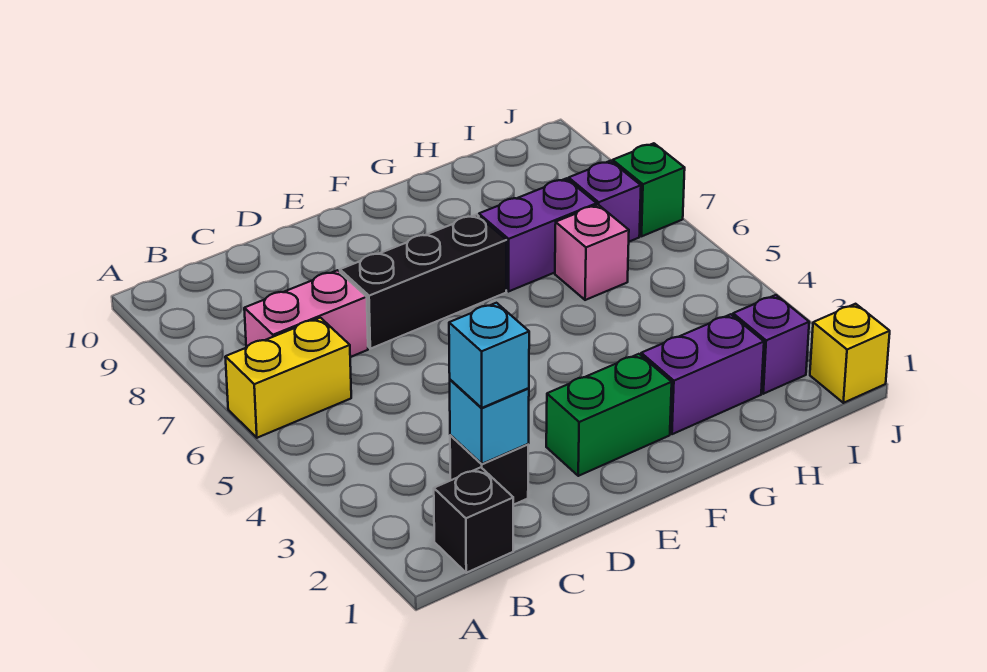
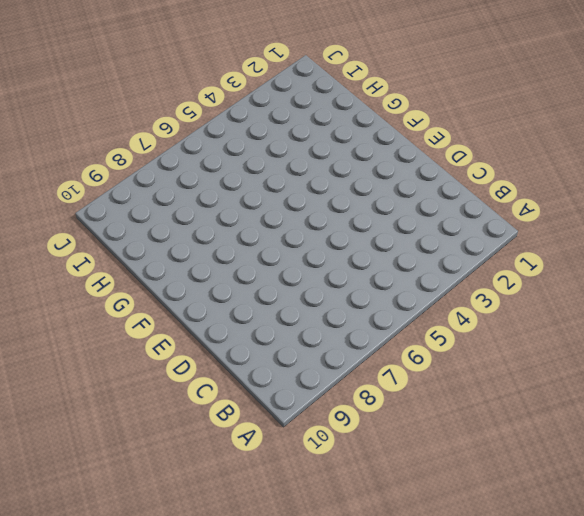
none -> yellow brick A6:B6 level 1
none -> black brick B1 level 1
none -> pink brick B7:C7 level 1

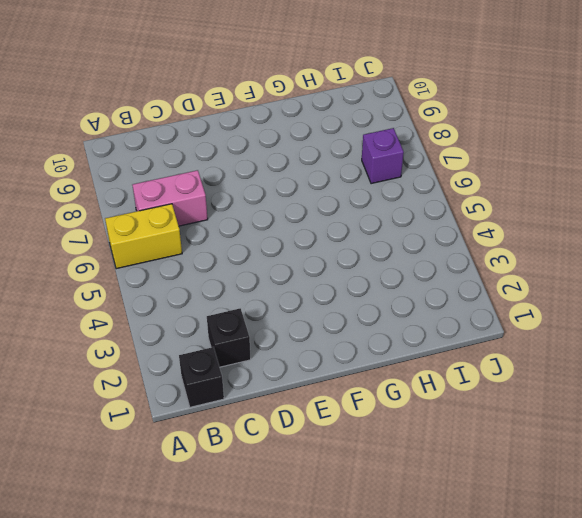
none -> black brick D7:F7 level 1
none -> green brick E2:F2 level 1
none -> purple brick G2:H2 level 1

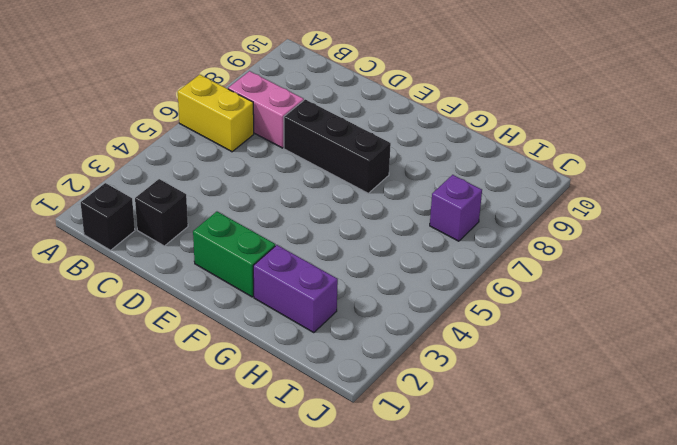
none -> purple brick G7:H7 level 1
none -> pink brick H6 level 1
none -> purple brick I2 level 1

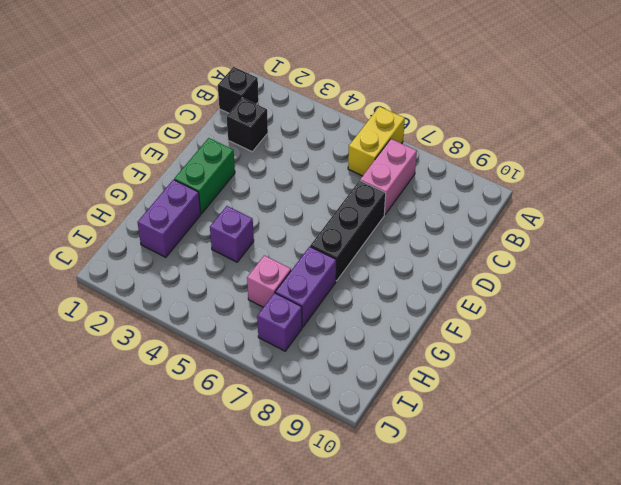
purple brick G4 level 1 -> purple brick I2 level 1
none -> yellow brick J1 level 1
none -> green brick J7 level 1
none -> cyan brick C2 level 2

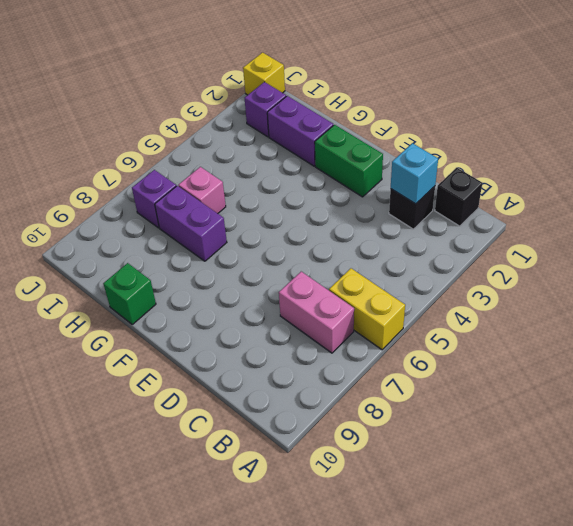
green brick G10 level 1 -> green brick J7 level 1
none -> black brick D7:F7 level 1
none -> cyan brick C2 level 3

